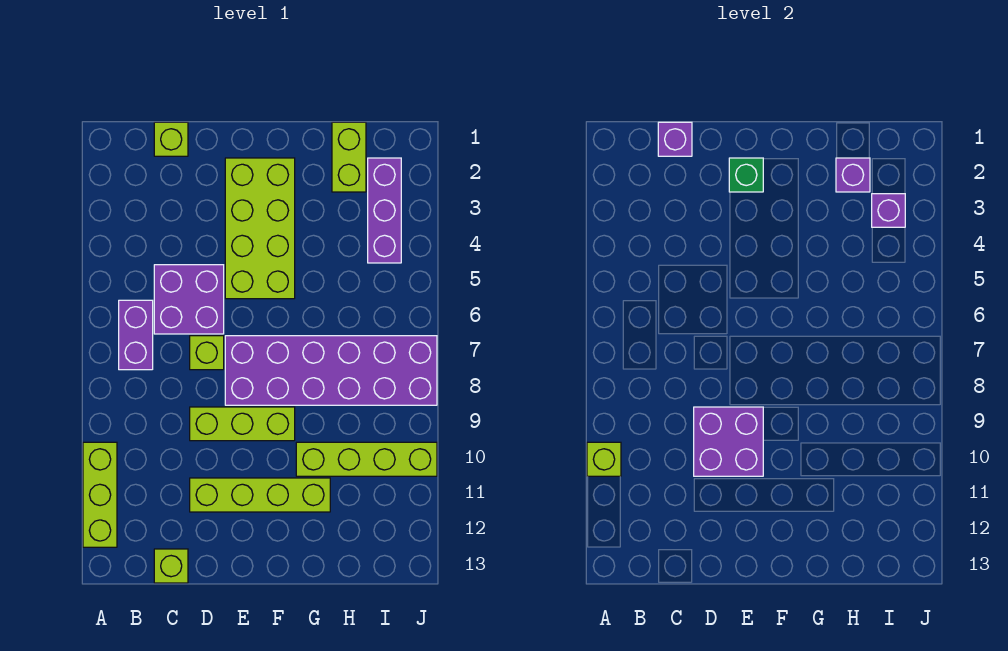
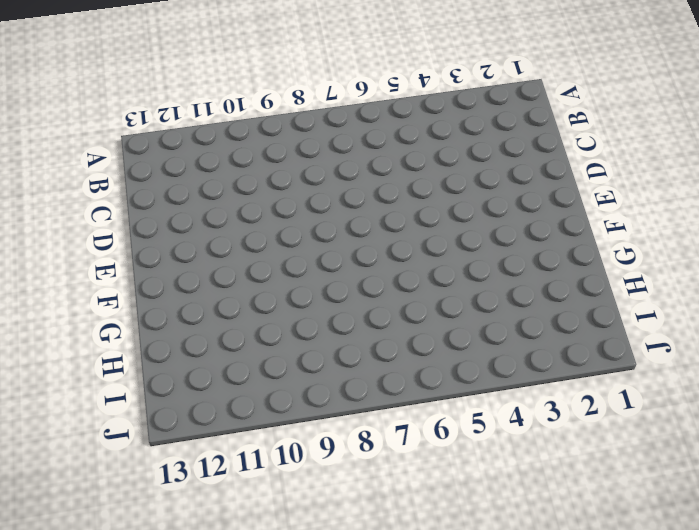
none -> lime brick A10:A12 level 1
none -> purple brick B6:B7 level 1
none -> lime brick C1 level 1

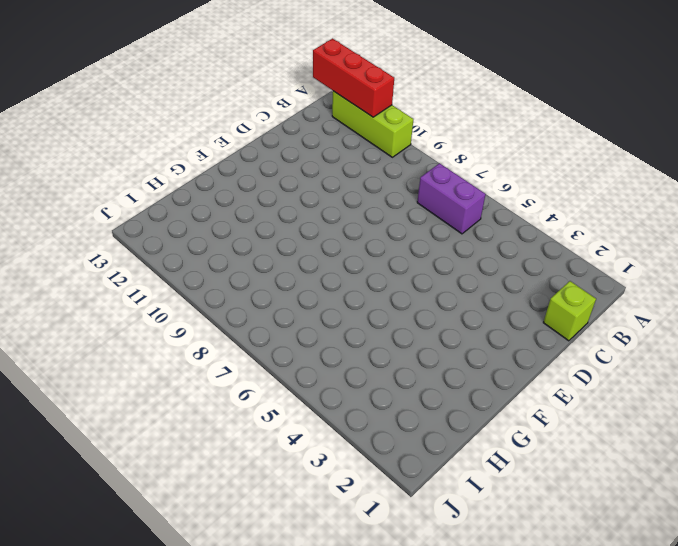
red brick A11:A13 level 2 -> none
none -> purple brick C5:D6 level 1
none -> lime brick C13 level 1
none -> lime brick D7 level 1

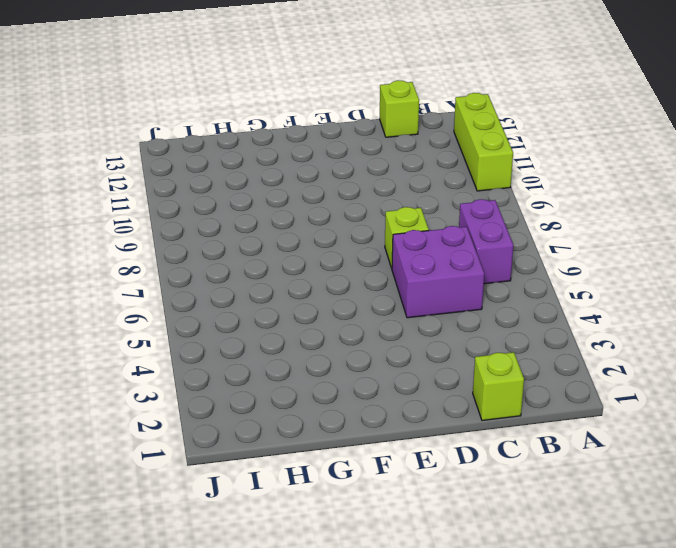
none -> lime brick D9:F9 level 1
none -> lime brick D11:G11 level 1
none -> lime brick E2:F5 level 1

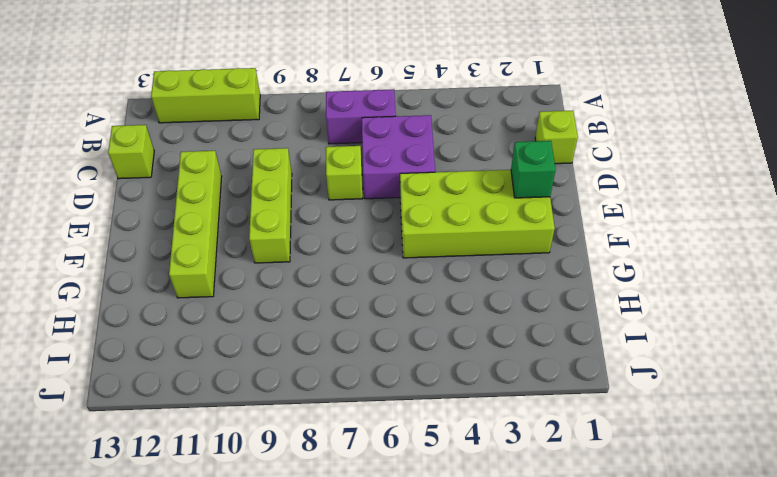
none -> purple brick E7:J8 level 1
none -> lime brick G10:J10 level 1
none -> lime brick H1:H2 level 1

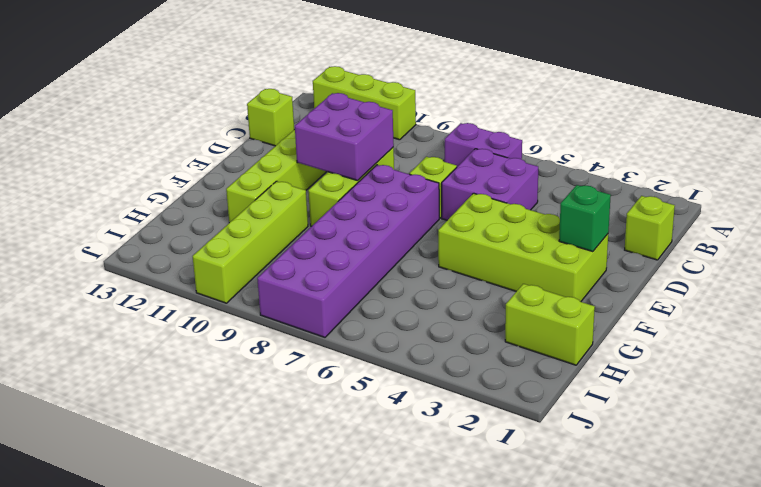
none -> purple brick I2:I4 level 1
none -> lime brick A10 level 2
none -> purple brick C1 level 2

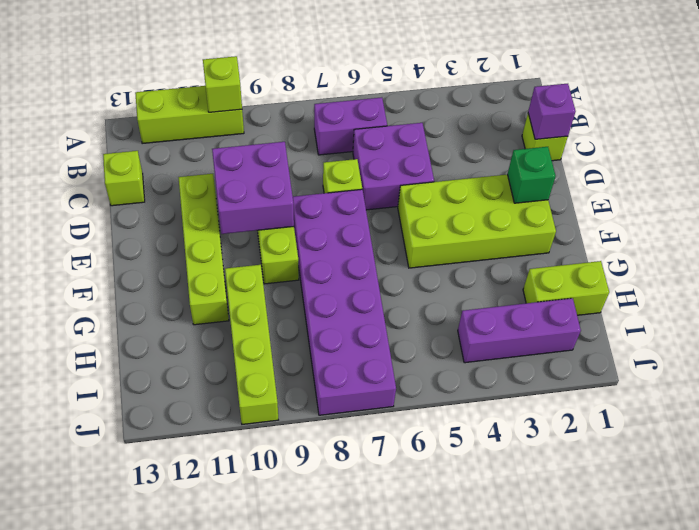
none -> purple brick H2 level 2
none -> purple brick I3 level 2

